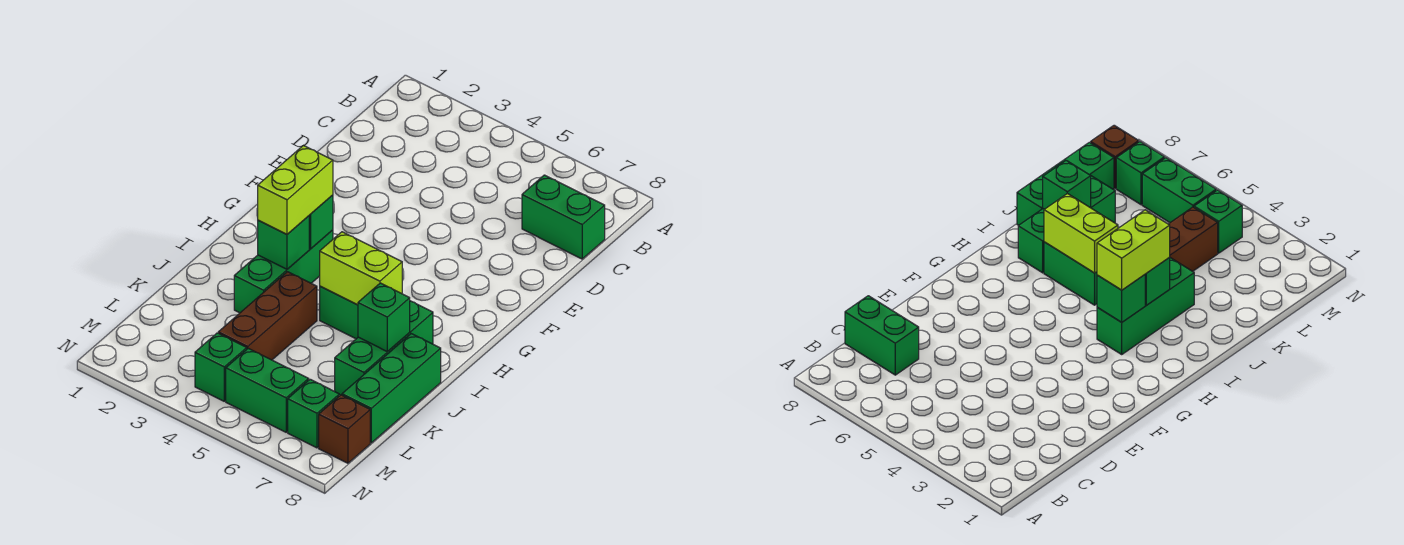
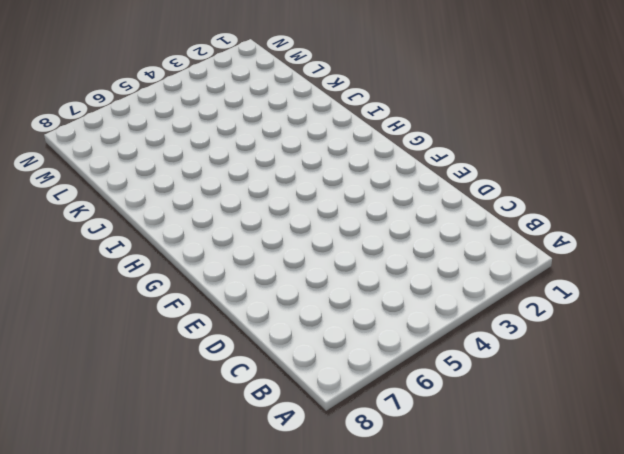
none -> green brick C7:C8 level 1
none -> green brick H3:J3 level 1
none -> green brick I5:I6 level 1

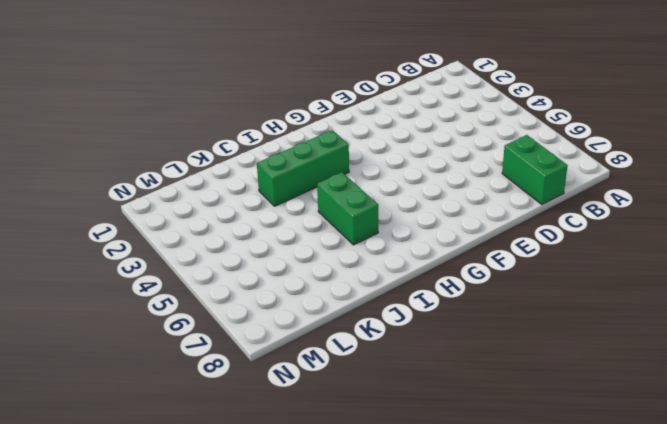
none -> green brick I7:K7 level 1
none -> brown brick J4:L4 level 1
none -> green brick J8:L8 level 1

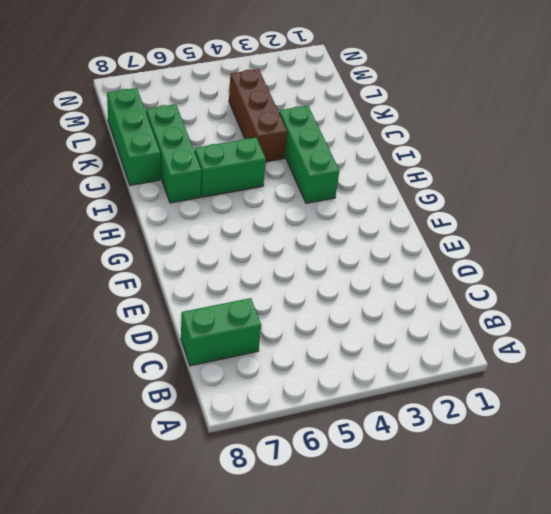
none -> green brick M4 level 1
none -> green brick M5:M6 level 1
none -> green brick M7 level 1

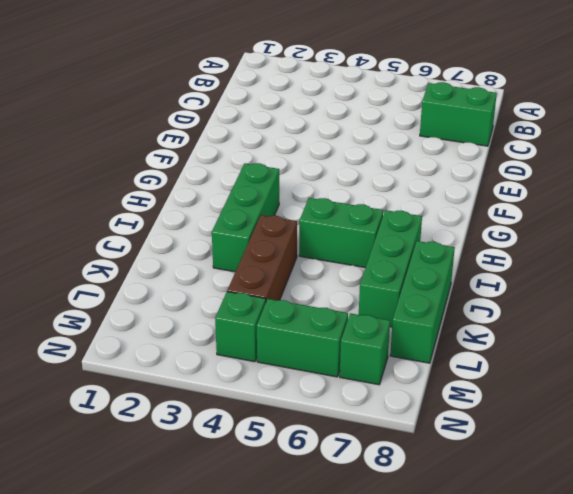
none -> brown brick M8 level 1
none -> green brick H3 level 2
none -> green brick I3 level 2

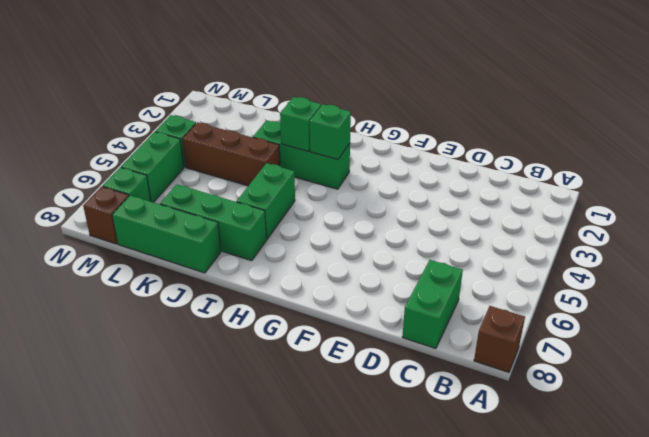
brown brick A8 level 1 -> none
none -> lime brick I5:I6 level 2
none -> green brick J7 level 2
none -> lime brick H3:I3 level 3

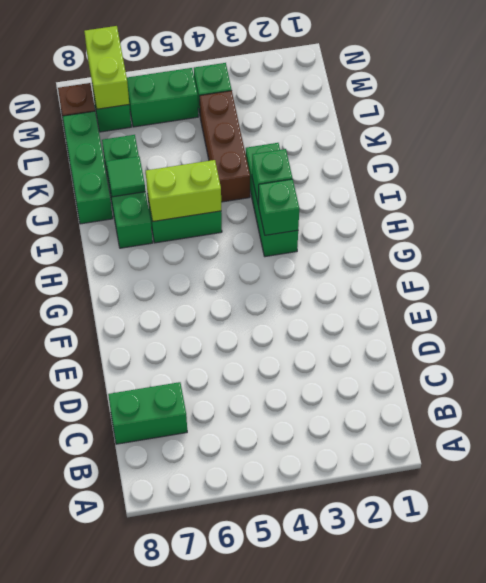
green tile J7 level 2 -> green brick J7 level 2
lime brick M7:N7 level 2 -> lime brick H3:I3 level 3

